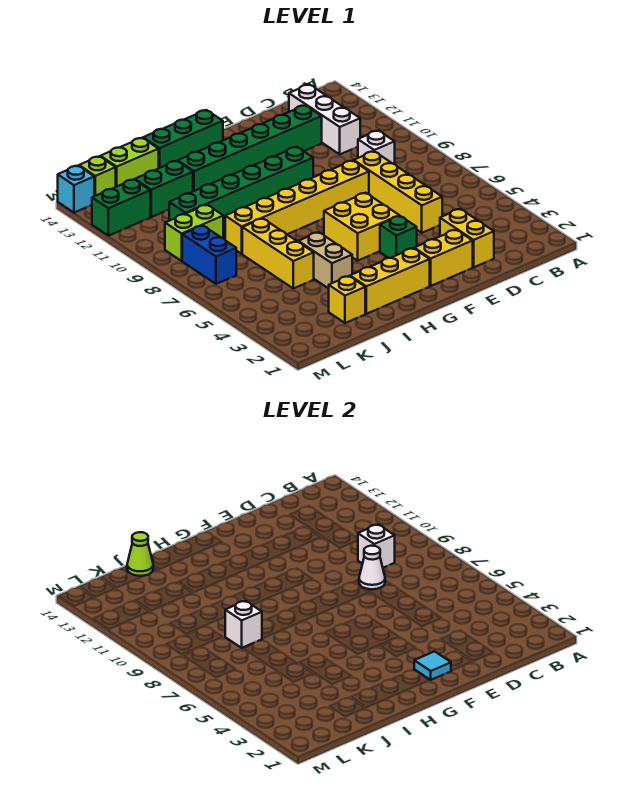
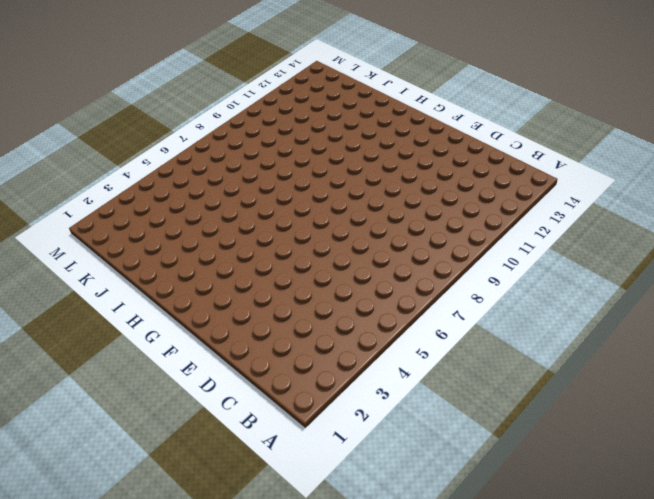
none -> white brick C9 level 1
none -> white brick C11:C13 level 1
none -> yellow brick D2:D3 level 1

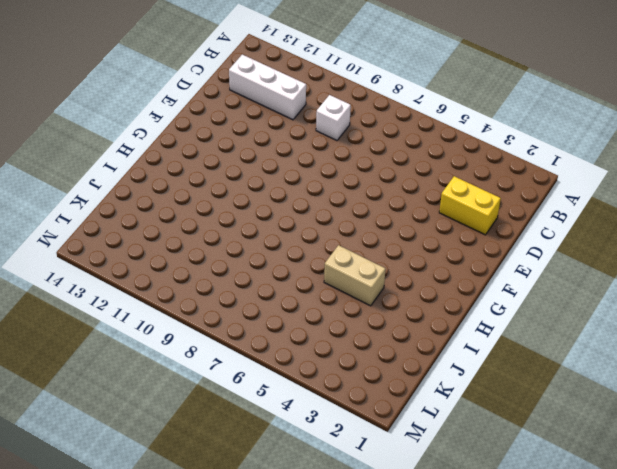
none -> yellow brick D5:D8 level 1
none -> green brick D12:I12 level 1
none -> yellow brick E2:F2 level 1

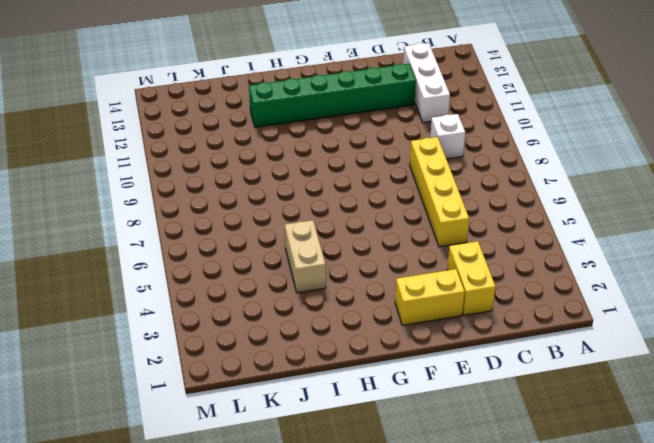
none -> yellow brick E8:J8 level 1
none -> green brick F4 level 1
none -> yellow brick F5:G6 level 1

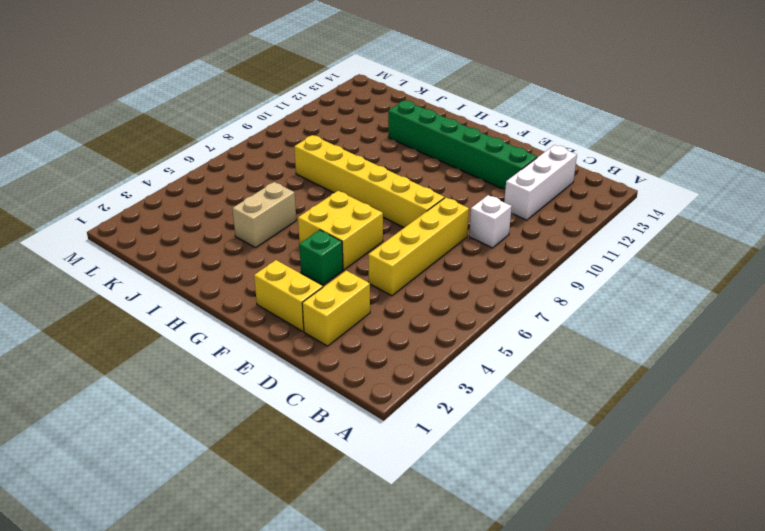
none -> green brick F10:K10 level 1
none -> yellow brick G2:I2 level 1
none -> green brick G14:I14 level 1

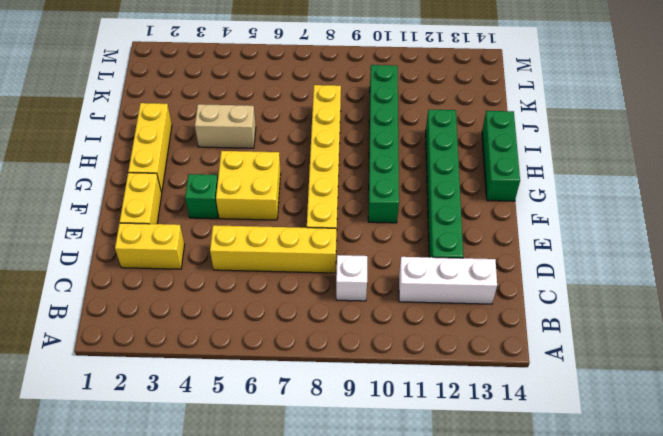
none -> yellow brick J2 level 1
none -> yellow brick J5:J7 level 1
none -> green brick J12:K12 level 1

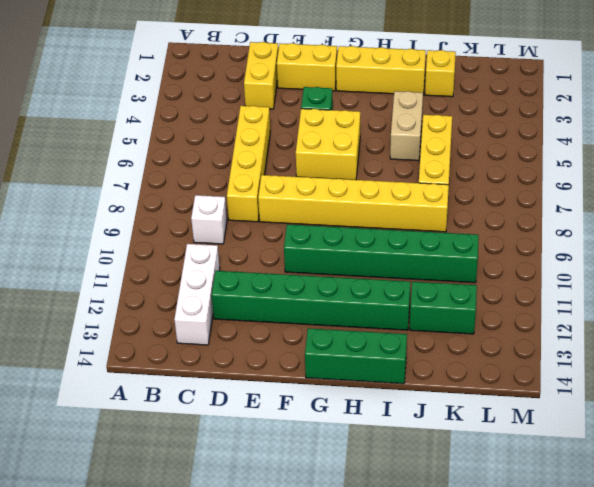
none -> lime brick J14:K14 level 1
none -> lime brick K9:L9 level 1
none -> blue brick L7:L8 level 1

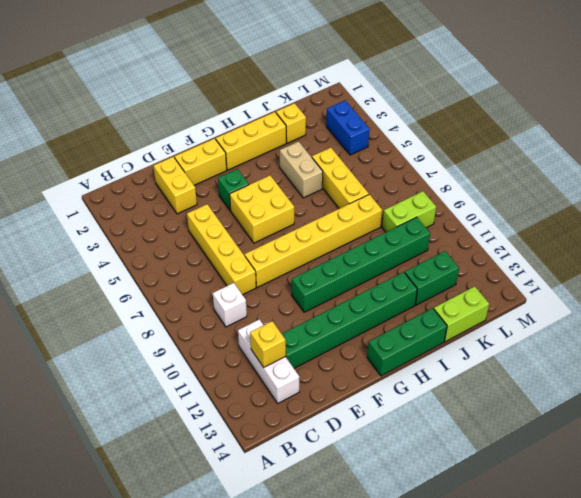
yellow brick C12 level 2 -> none
blue brick L3:L4 level 1 -> blue brick L7:L8 level 1
none -> green brick L12:M12 level 1
none -> lime brick L14 level 1
none -> cyan brick M14 level 1

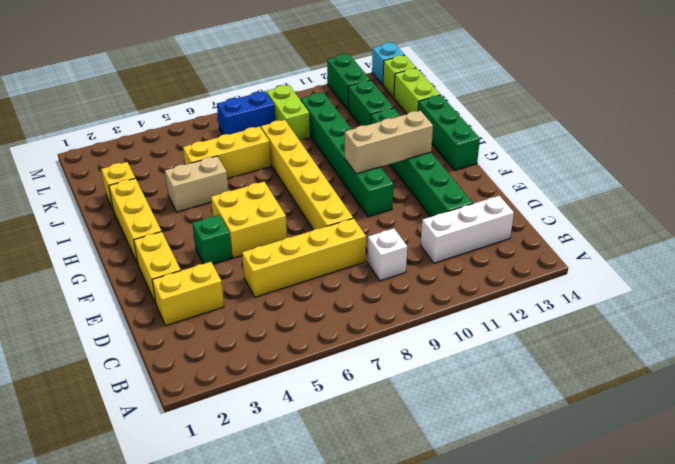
tan brick G10:G12 level 2 -> none
none -> white brick C9 level 2
none -> white cone D8 level 2
none -> cyan tile F2 level 2

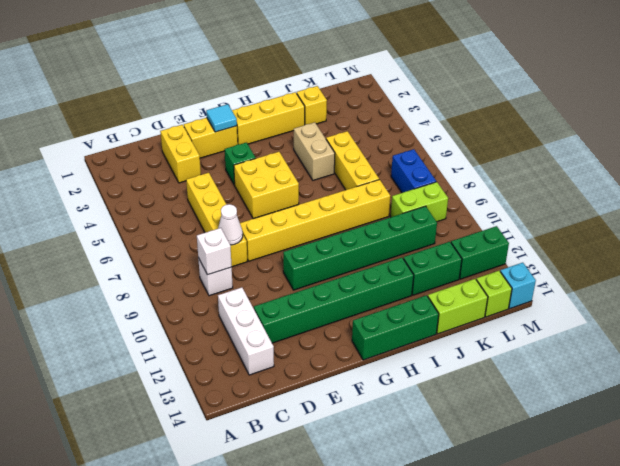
none -> white brick J8 level 2
none -> lime cone J14 level 2

